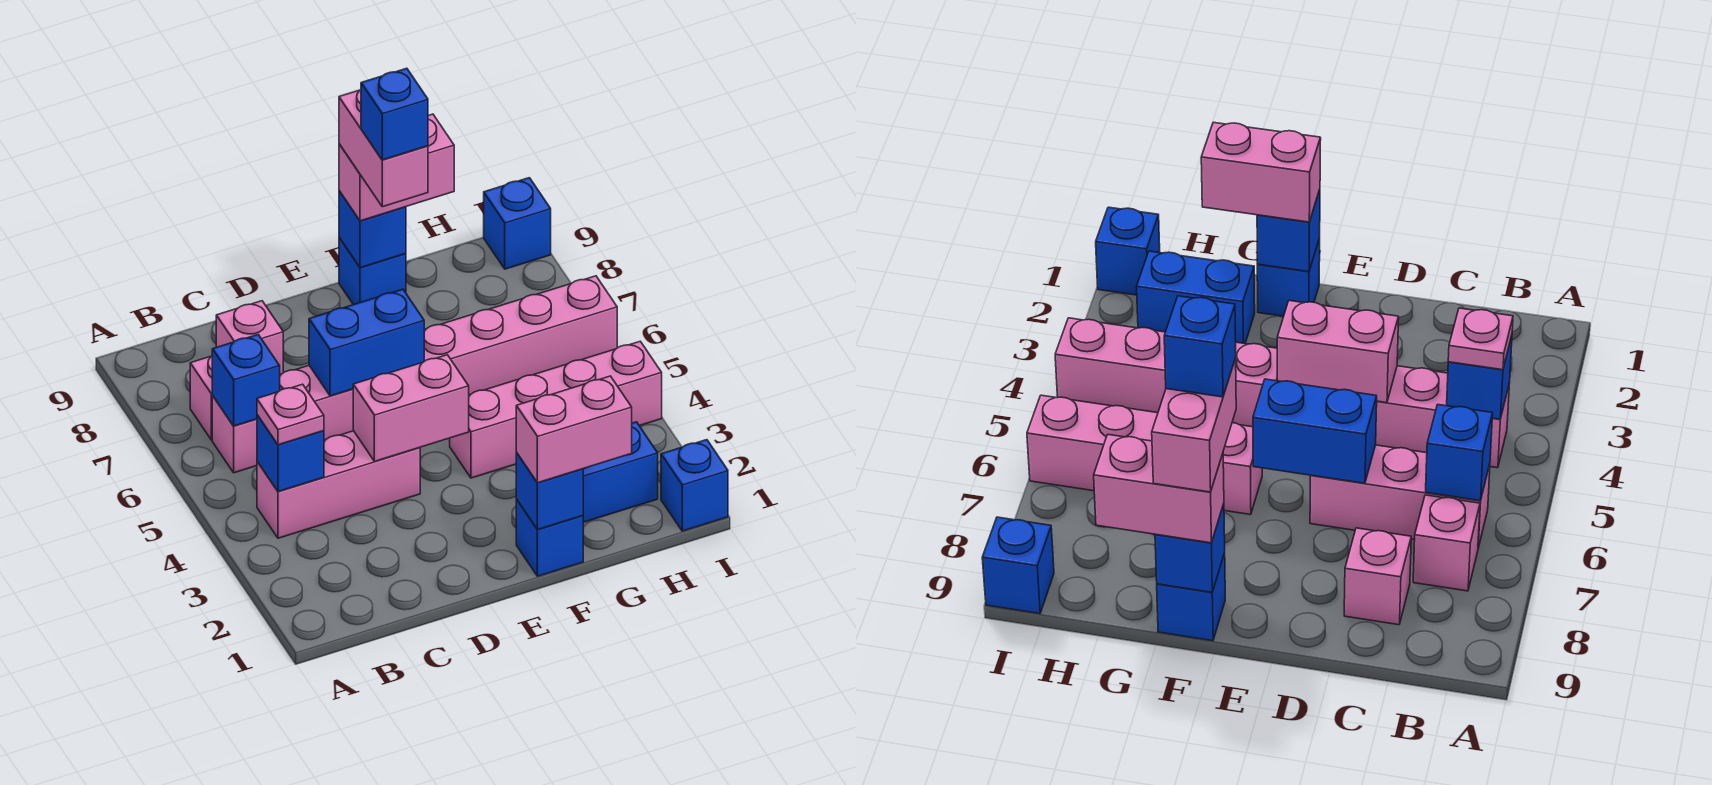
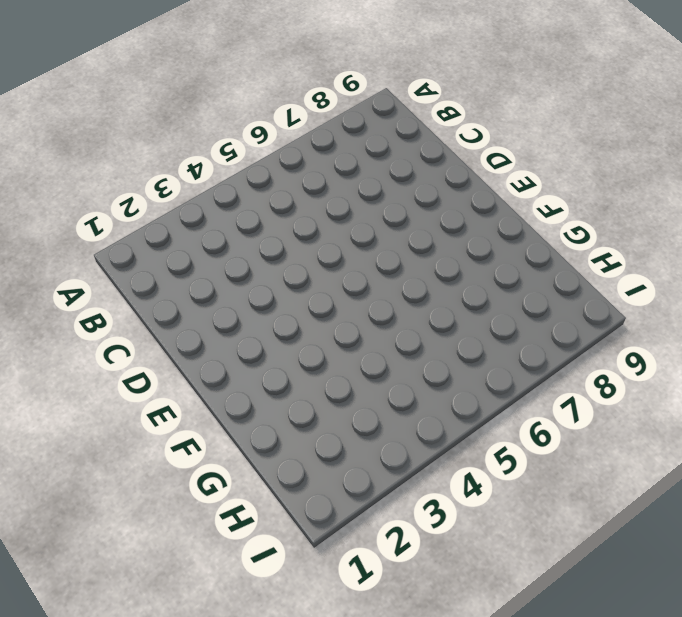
none -> pink brick B4:D4 level 1
none -> pink brick B6:D6 level 1
none -> pink brick B7 level 1

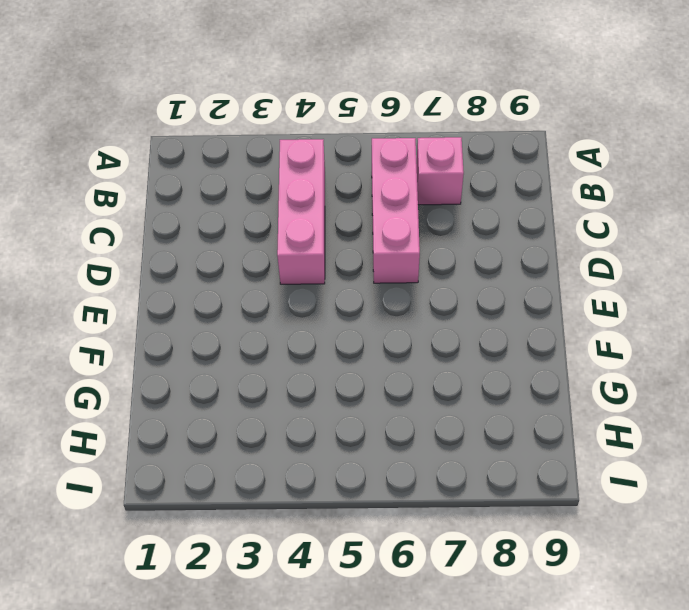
none -> pink brick C8 level 1
none -> blue brick F1 level 1
none -> pink brick F4:I4 level 1

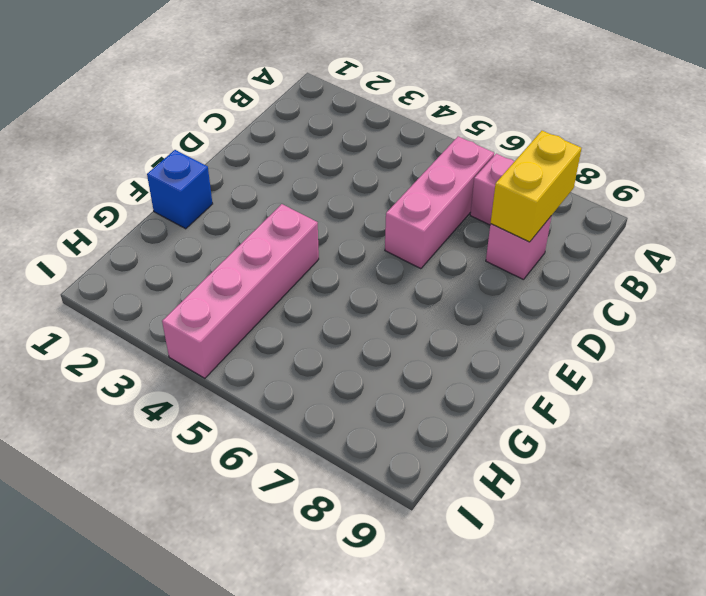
yellow brick B8:C8 level 2 -> none
none -> pink brick B4:D4 level 1
none -> pink brick F6:I6 level 1
none -> blue brick F9 level 1

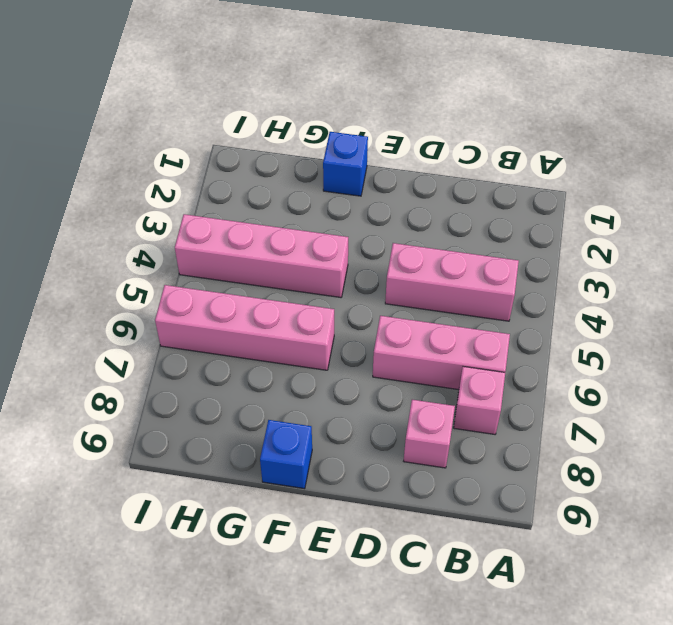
none -> blue brick G2:H2 level 1
none -> blue brick I1 level 1
none -> blue brick I9 level 1

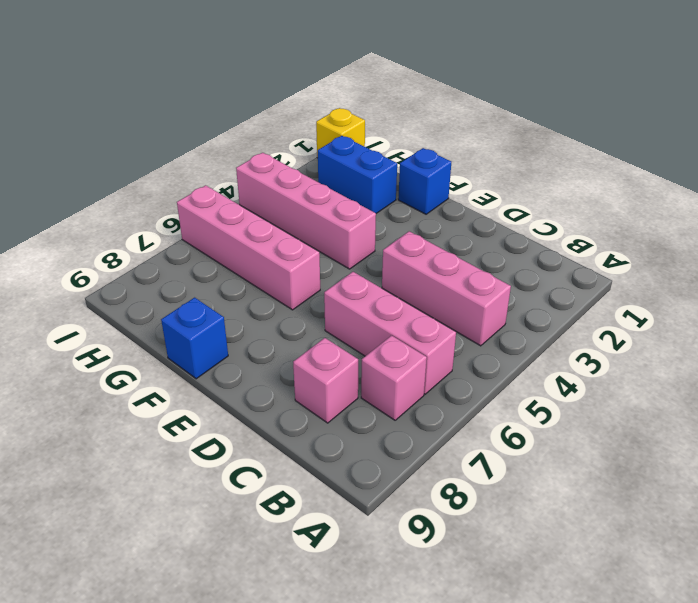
yellow brick I1 level 1 -> blue brick I1 level 1
none -> blue brick I9 level 1
none -> blue brick B4 level 2
none -> blue brick B6 level 2

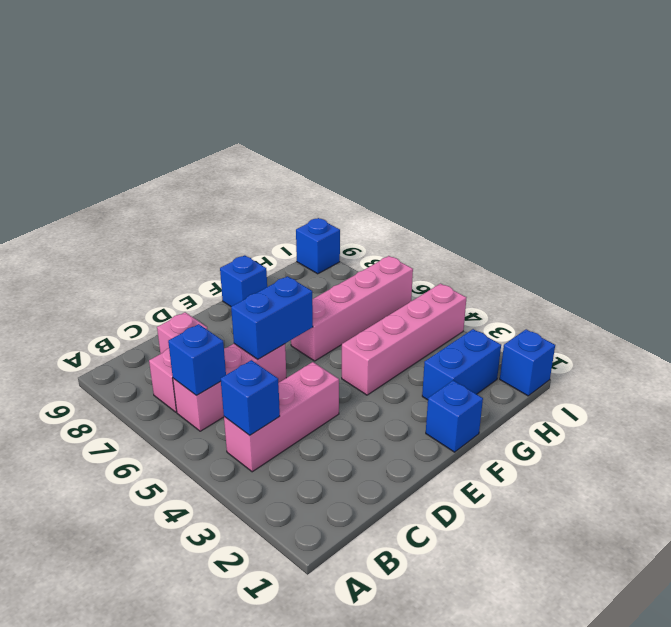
none -> pink brick D4:E4 level 2
none -> blue brick F1 level 2
none -> blue brick F9 level 2

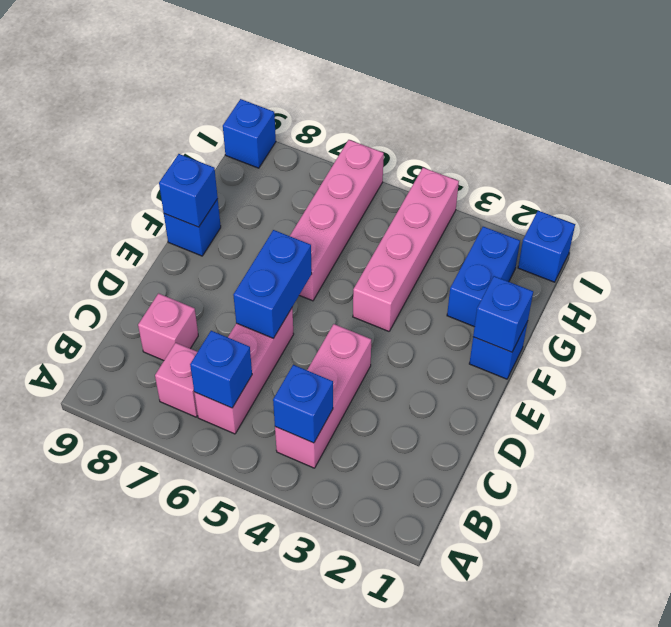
none -> pink brick D4:E4 level 2
none -> pink plate B4 level 3
none -> pink brick F1:G1 level 3

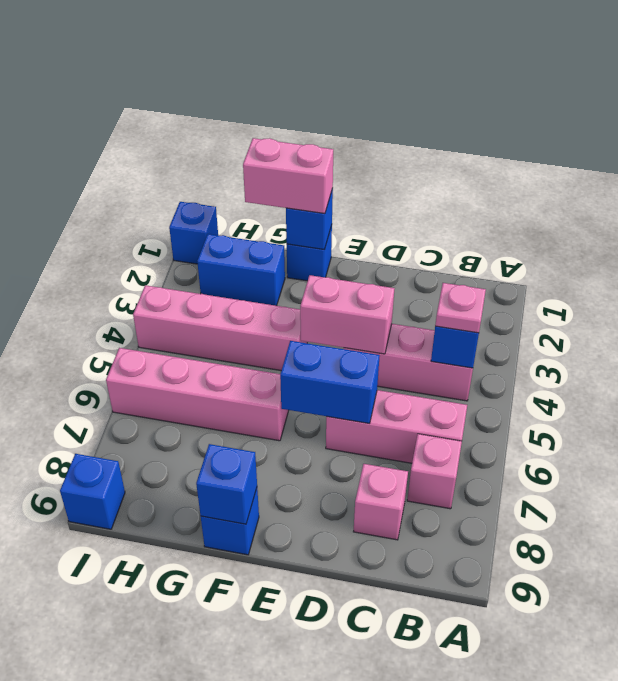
none -> blue brick B6 level 2
none -> pink brick F9:G9 level 3
none -> pink brick F8:F9 level 4

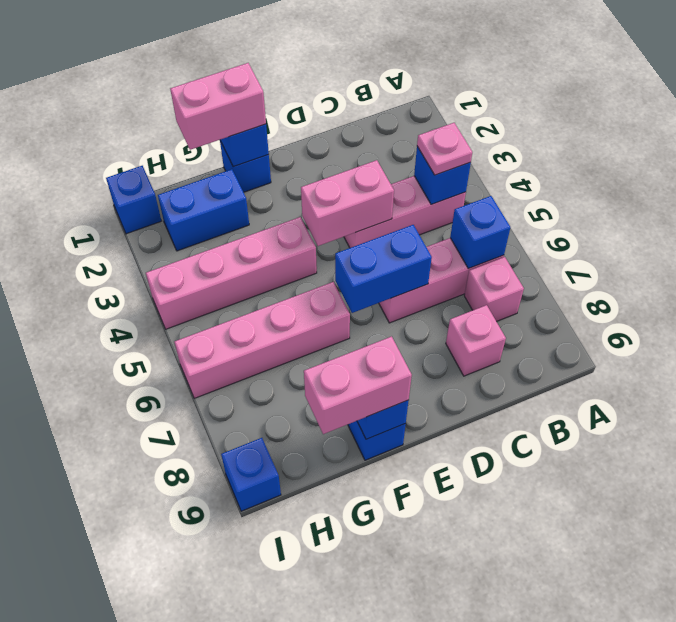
none -> pink brick F8:F9 level 4
none -> blue brick F8 level 5

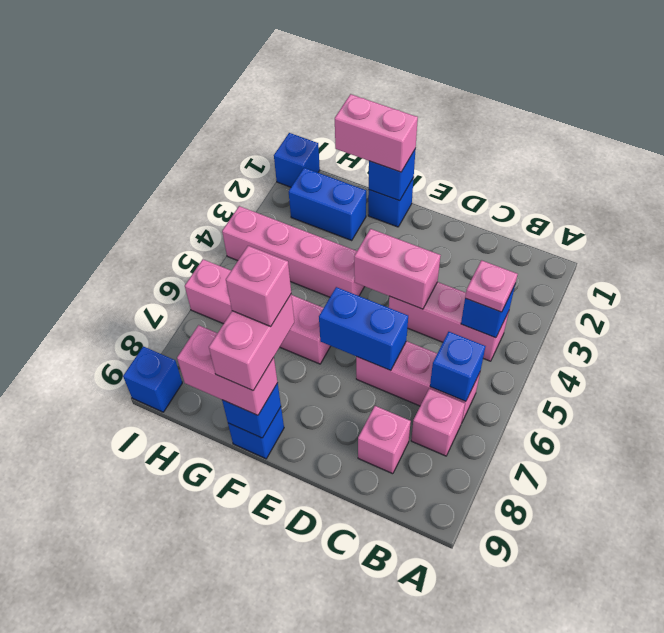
pink brick F8 level 5 -> blue brick F8 level 5

